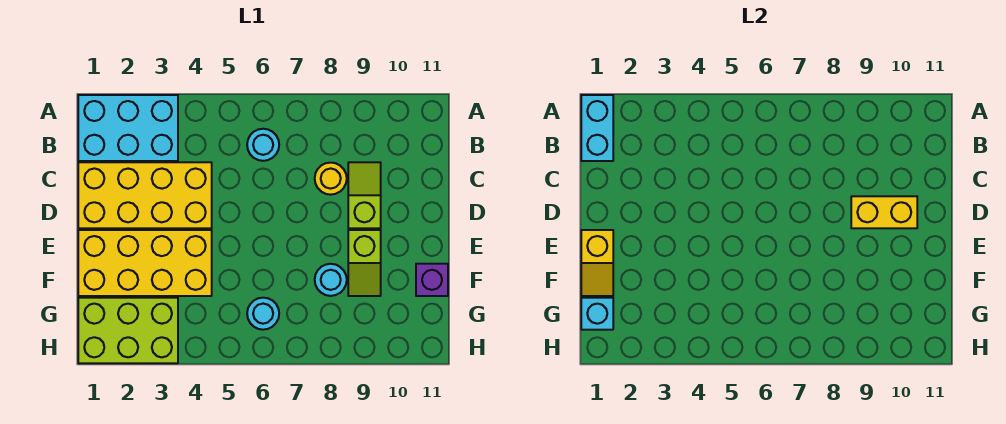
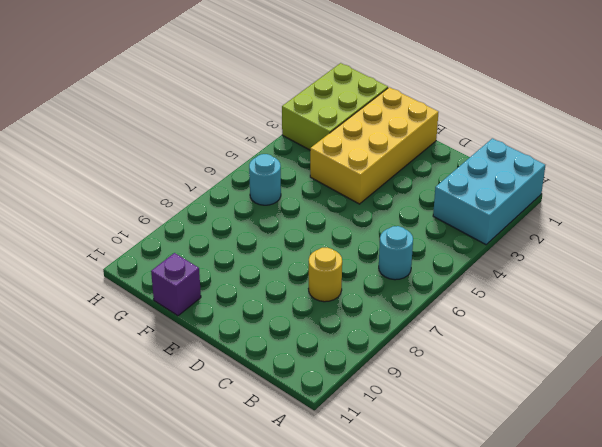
none -> yellow brick C1:D4 level 1
none -> lime slope C9:D9 level 1 top D
none -> lime slope E9:F9 level 1 top E

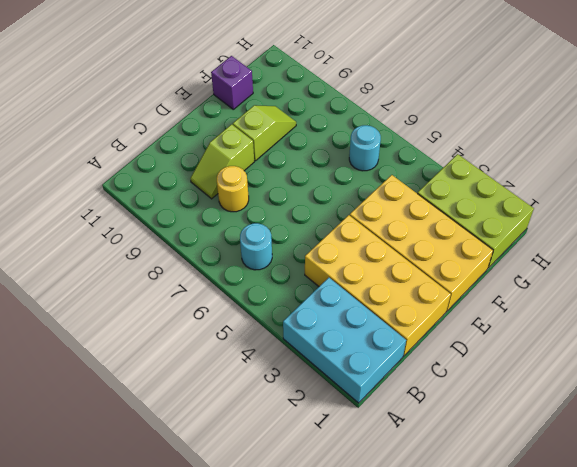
none -> cyan round brick F8 level 1
none -> cyan brick A1:B1 level 2
none -> yellow brick D9:D10 level 2

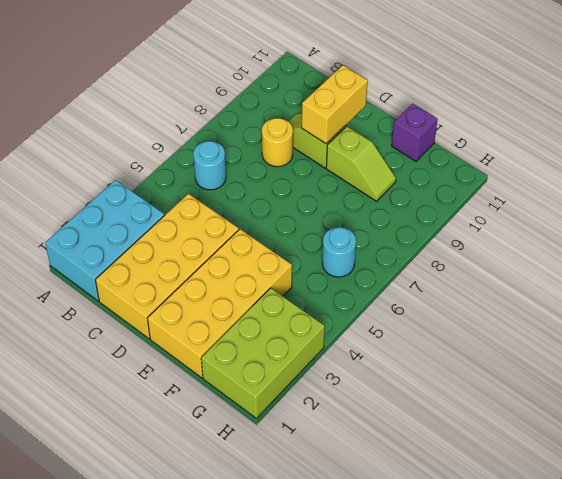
none -> cyan round brick F8 level 1
none -> cyan brick A1:B1 level 2
none -> yellow slope E1:F1 level 2 top E

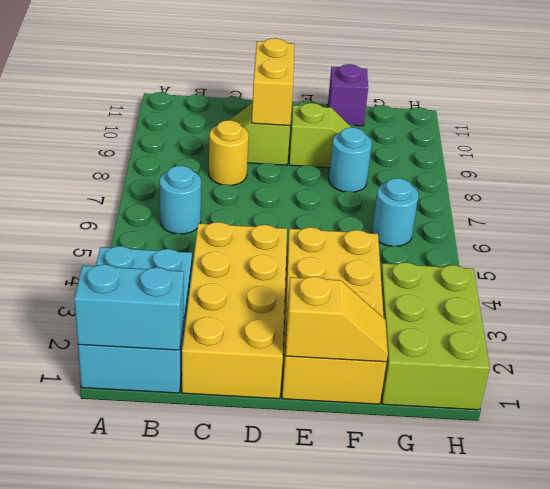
none -> cyan brick G1 level 2

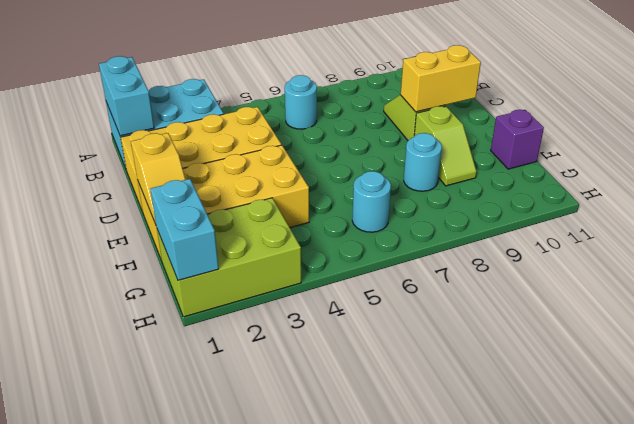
cyan brick G1:H1 level 2 -> cyan brick G1 level 2
none -> yellow round brick C8 level 1

